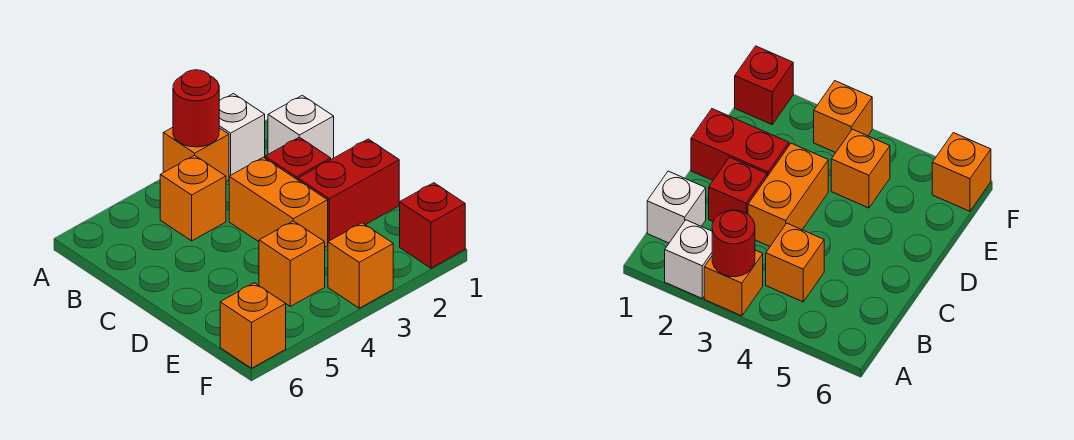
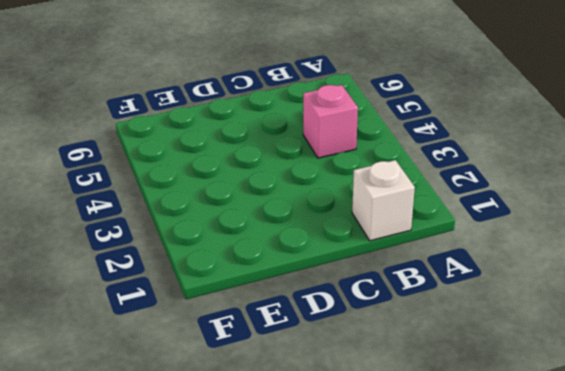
pink brick B4 level 1 -> orange brick B4 level 1
none -> white brick A2 level 1
none -> orange brick A3 level 1
none -> red brick C2 level 1

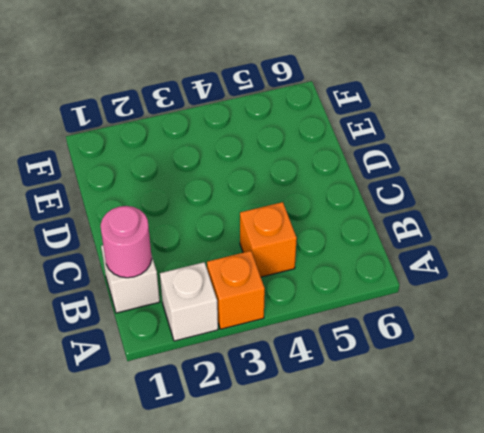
pink round brick B1 level 2 -> none
none -> red brick C2 level 1
none -> orange brick C3:D3 level 1
none -> red brick D1:D2 level 1

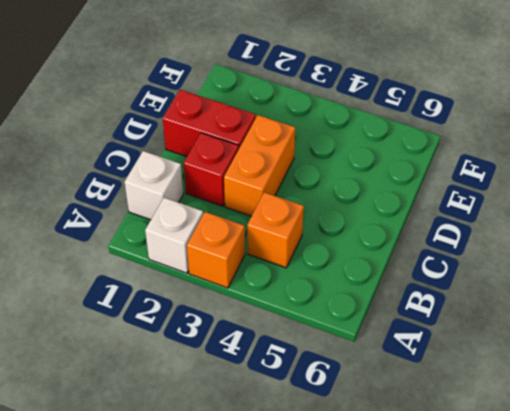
none -> orange brick E4 level 1
none -> red brick F1 level 1
none -> orange brick F3 level 1

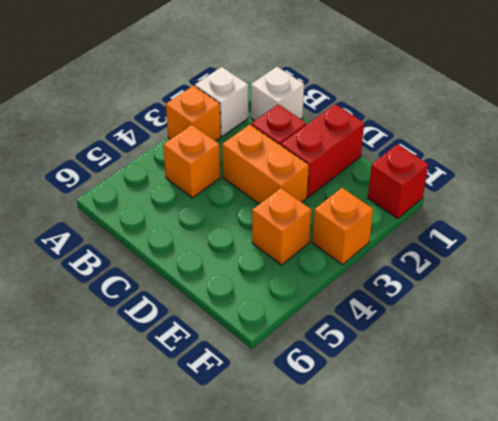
none -> orange brick F6 level 1
none -> red round brick A3 level 2

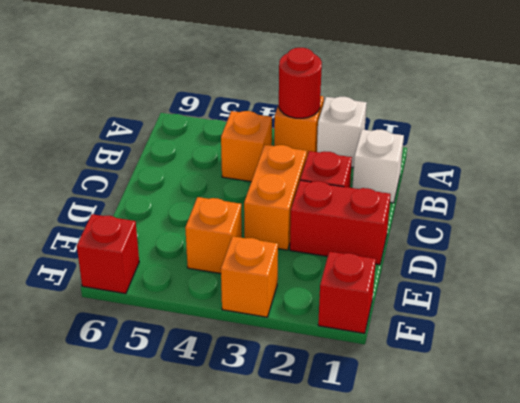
red brick F6 level 1 -> orange brick F6 level 1

